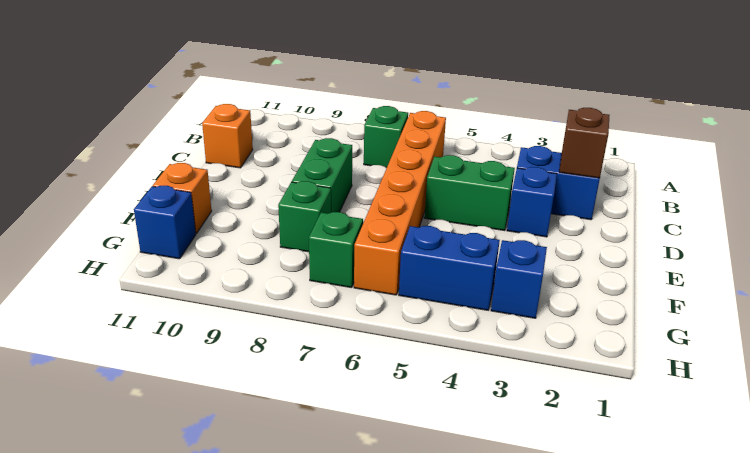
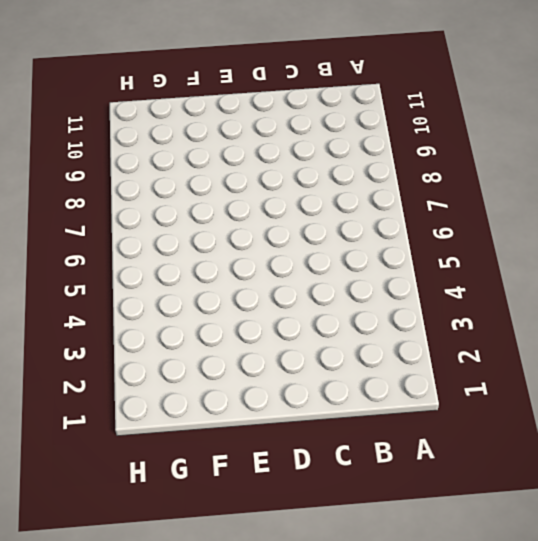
none -> orange brick B6:G6 level 1
none -> green brick B7 level 1
none -> blue brick C2:C3 level 1

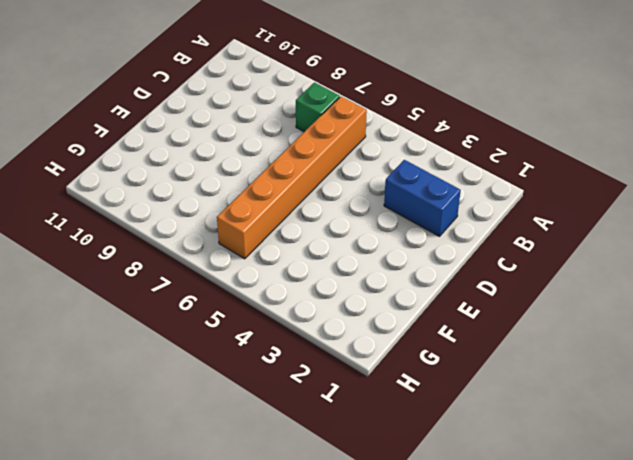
none -> orange brick C11 level 1
none -> blue brick D3 level 1
none -> green brick D4:D5 level 1

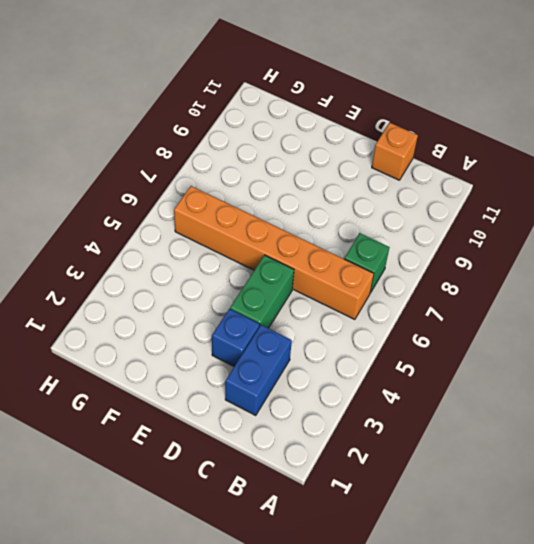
none -> green brick D8:E8 level 1
none -> green brick F8 level 1
none -> orange brick F11 level 1

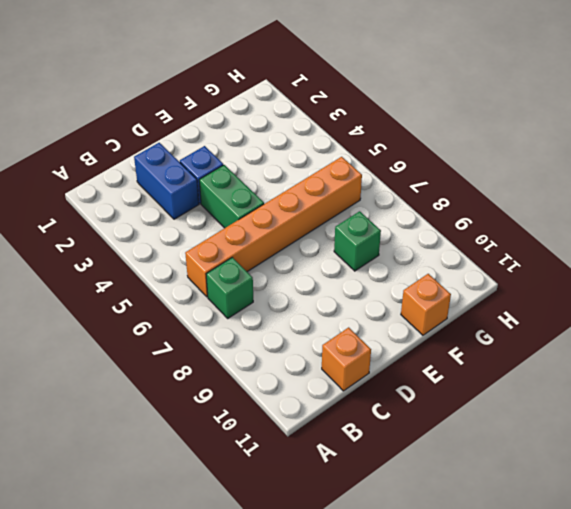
none -> green brick D8:E8 level 1
none -> blue brick G3 level 1
none -> blue brick G4:G5 level 1

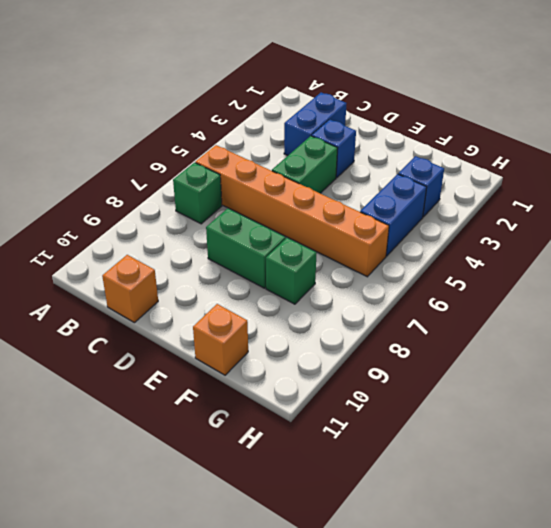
none -> green brick G7 level 1
none -> blue brick G11 level 1
none -> brown brick C2 level 2

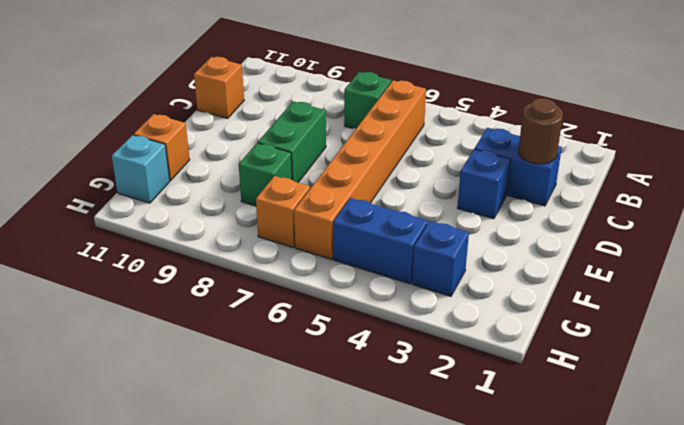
brown round brick C2 level 2 -> brown brick C2 level 2
orange brick G7 level 1 -> green brick G7 level 1
cyan brick G11 level 1 -> blue brick G11 level 1
none -> green brick D4:D5 level 1

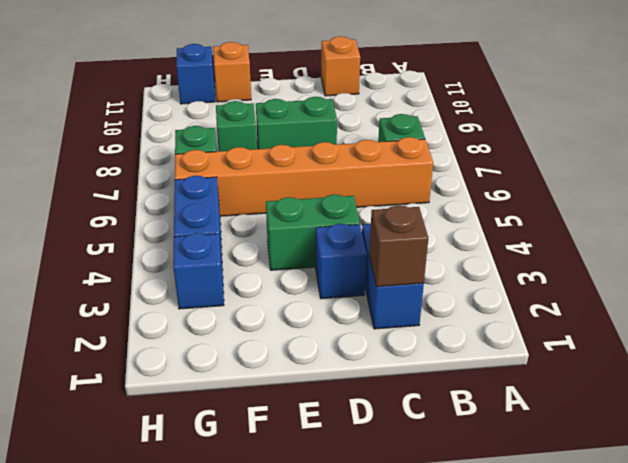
green brick D4:E4 level 1 -> green brick D4:D5 level 1

